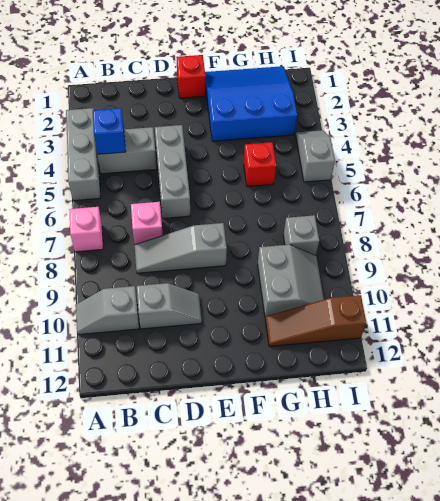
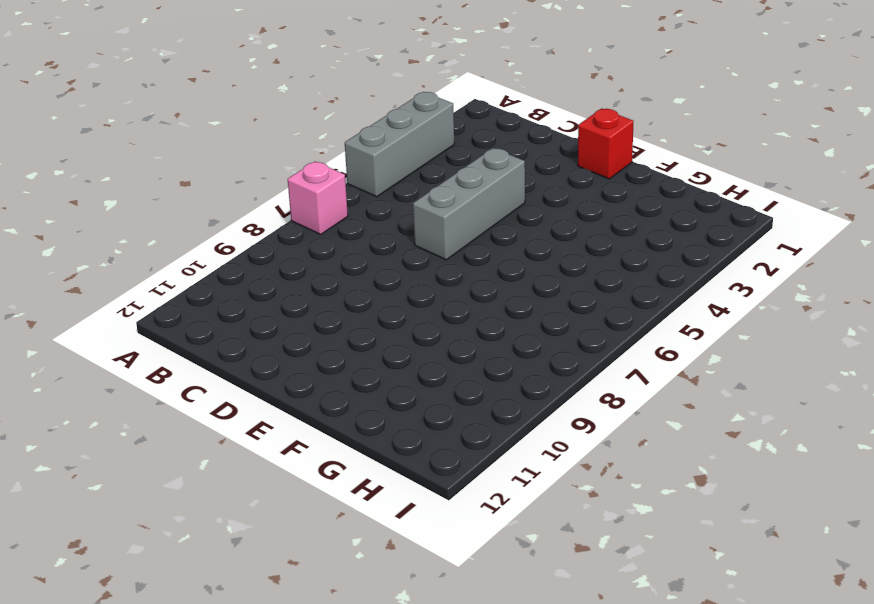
none -> grey slope A10:B10 level 1 top B
none -> grey brick B4:C4 level 1
none -> pink brick C7 level 1

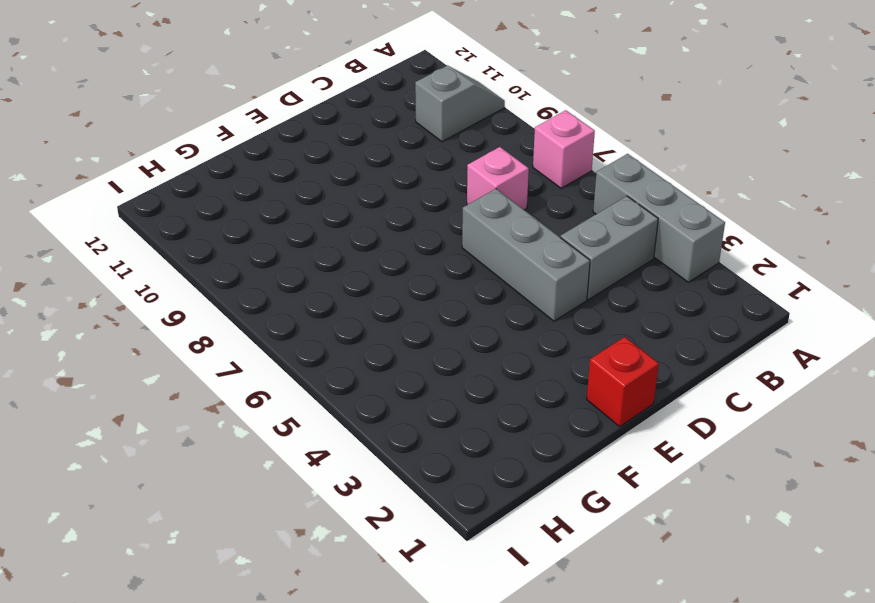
none -> grey slope C8:E8 level 1 top E
none -> grey slope C10:D10 level 1 top C
none -> blue slope F1:H3 level 1 top 3

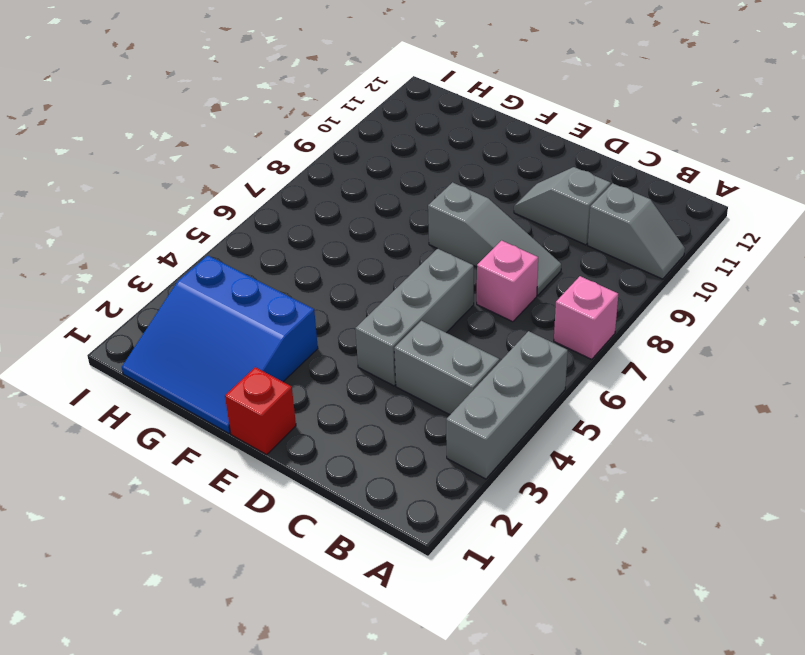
none -> red brick G5 level 1
none -> grey slope G9:H10 level 1 top G
none -> brown slope G11:I11 level 1 top I

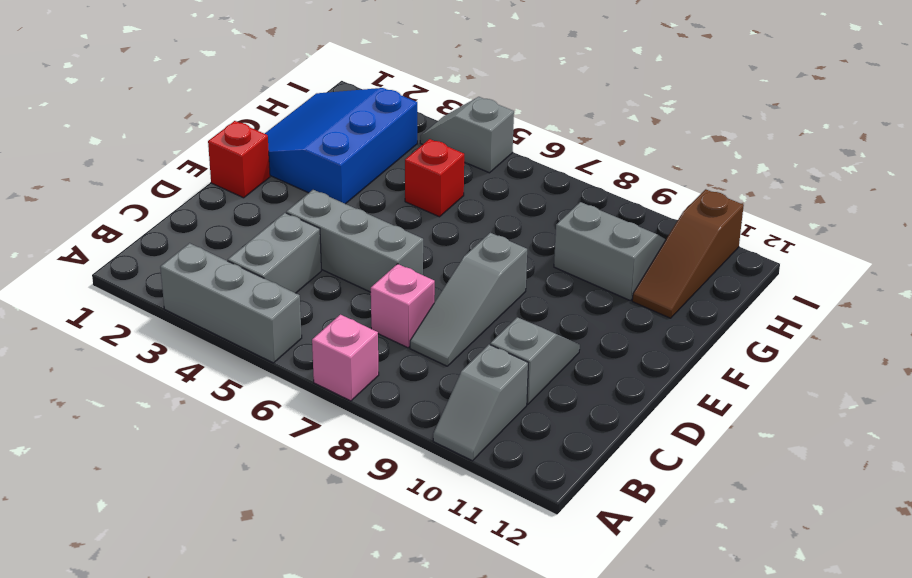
none -> grey brick H8 level 1
none -> blue brick B4 level 2

